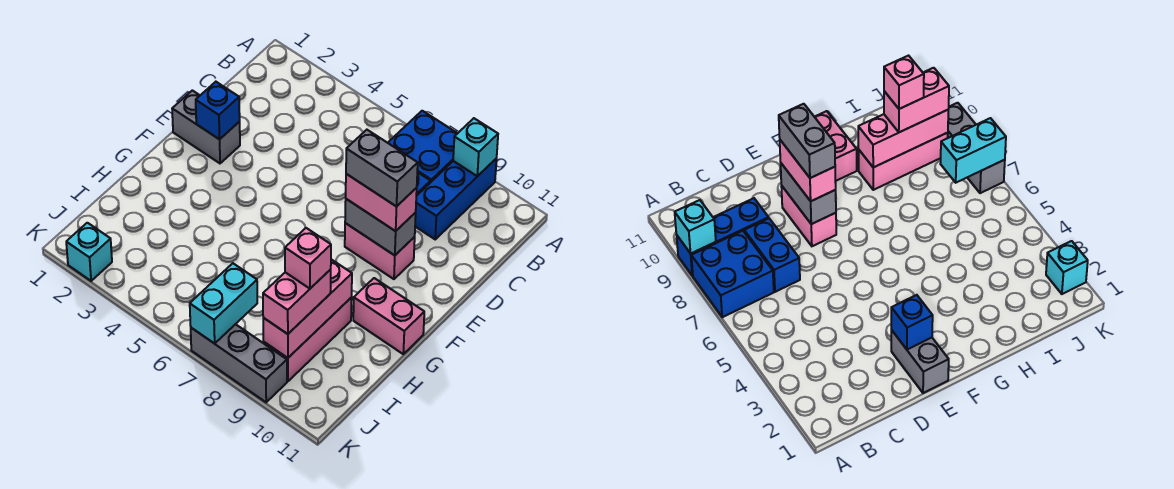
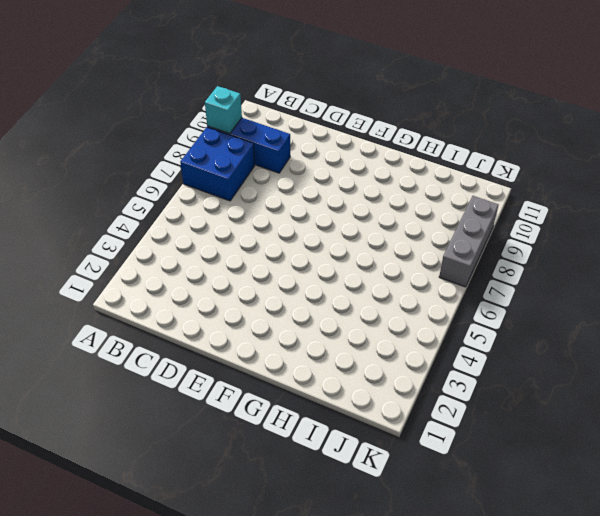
none -> blue brick C7:C8 level 1
none -> grey brick E1:E2 level 1
none -> pink brick E8:E9 level 1

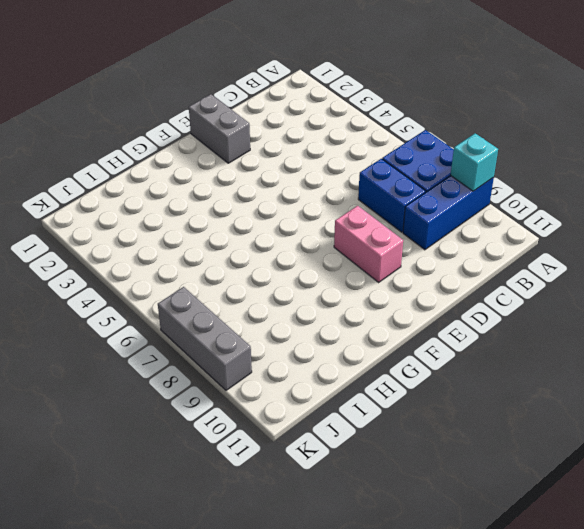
none -> pink brick G10:G11 level 1
none -> pink brick H9:J9 level 1
none -> cyan brick K2 level 1

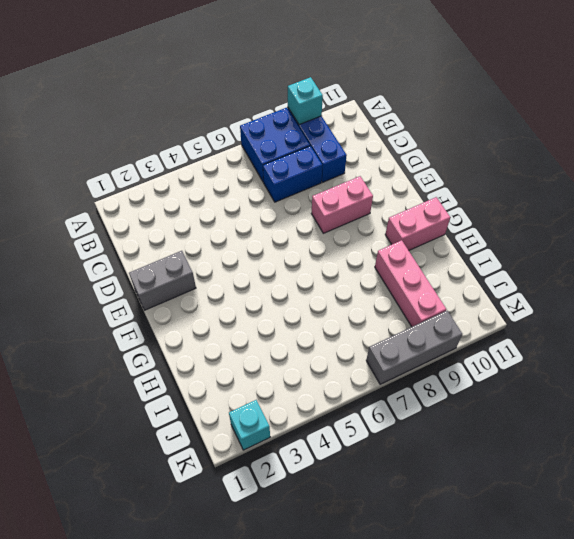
none -> blue brick E2 level 2
none -> grey brick E8:E9 level 2
none -> pink brick H9:J9 level 2

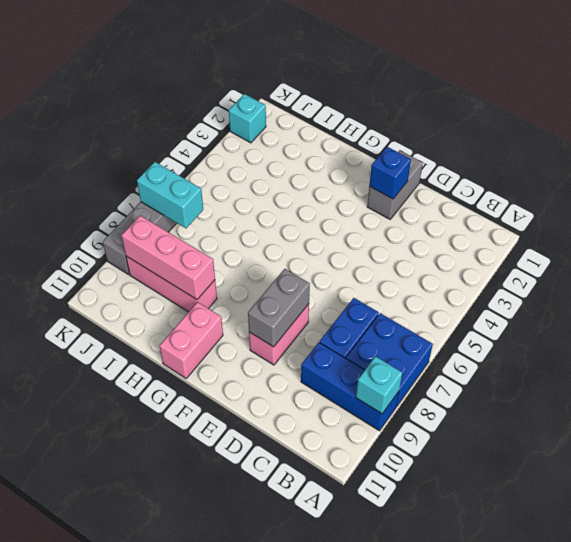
none -> pink brick E8:E9 level 3
none -> pink brick I9:J9 level 3
none -> grey brick E8:E9 level 4

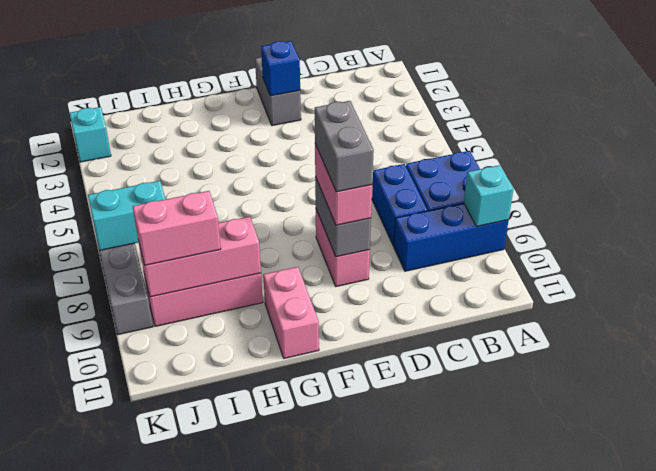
none -> pink brick I9 level 4

